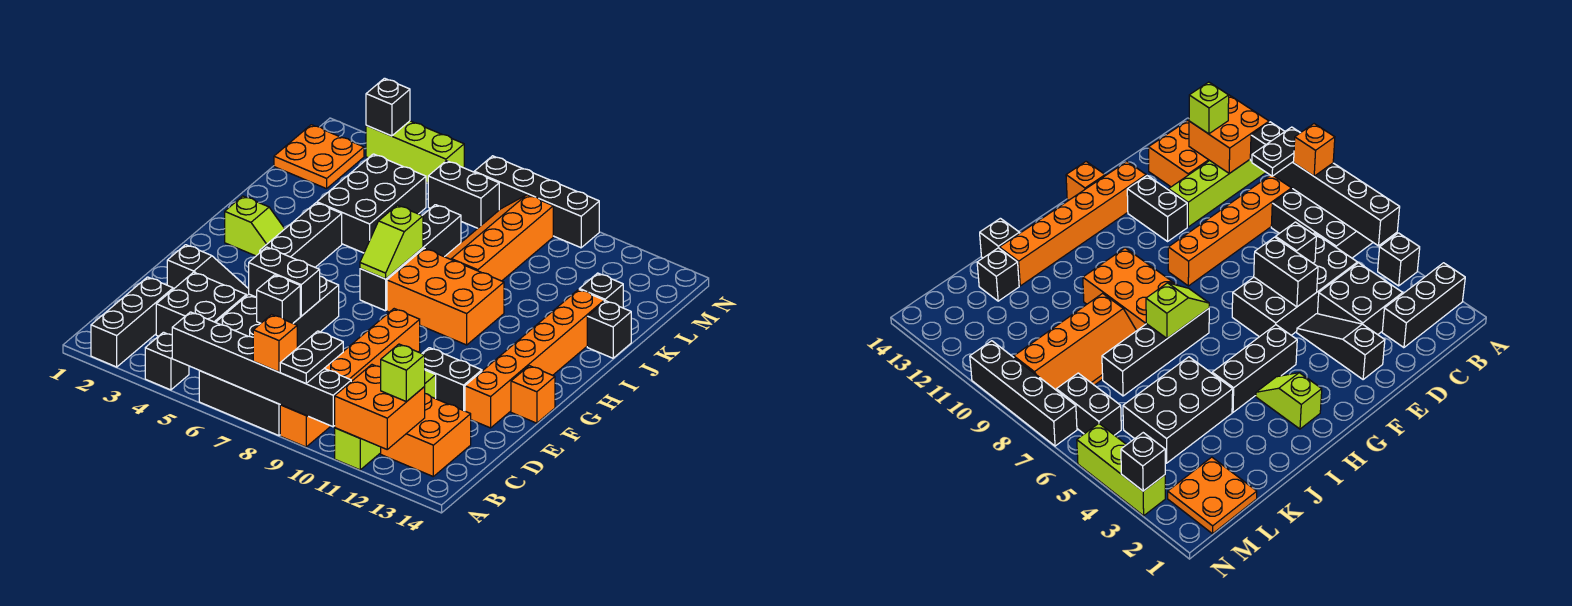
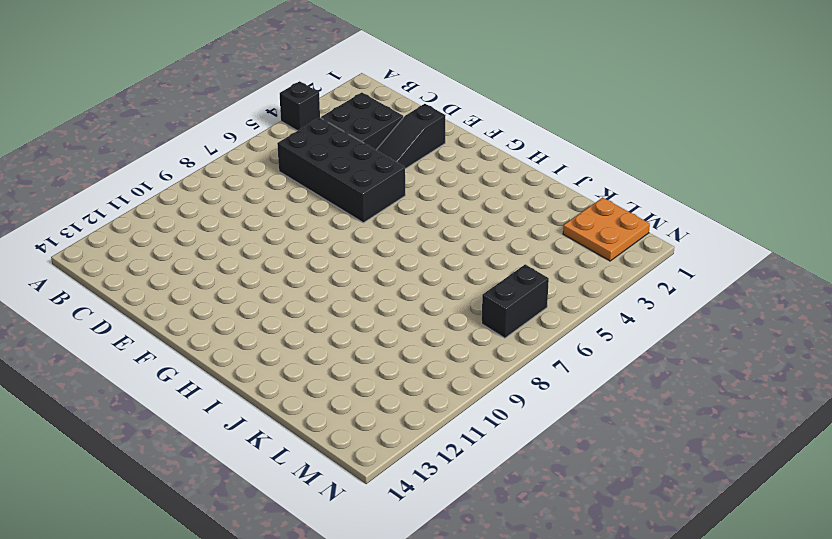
none -> black brick A2:C2 level 1
none -> black brick A6:B8 level 1
none -> orange brick A9:F9 level 1
none -> lime brick A11:D11 level 1

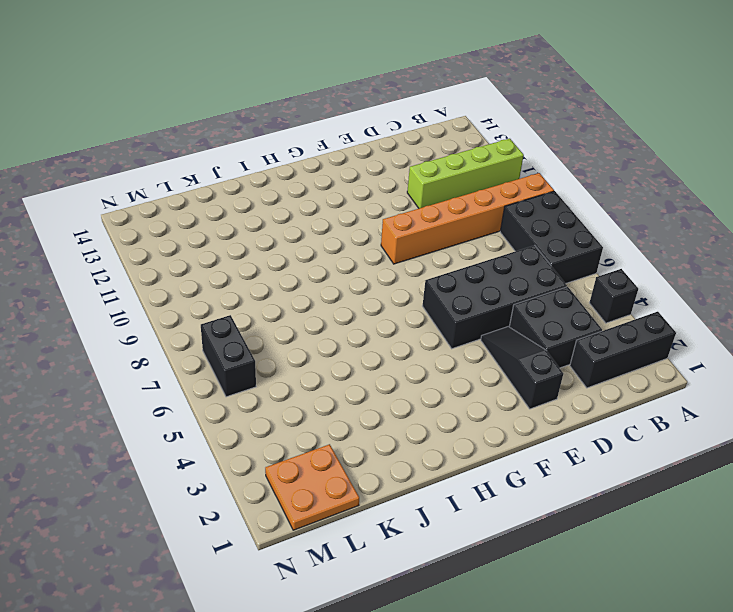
none -> orange brick B12:C13 level 1
none -> black brick E11:E12 level 1
none -> orange brick E13:J13 level 1
none -> orange brick F14 level 1

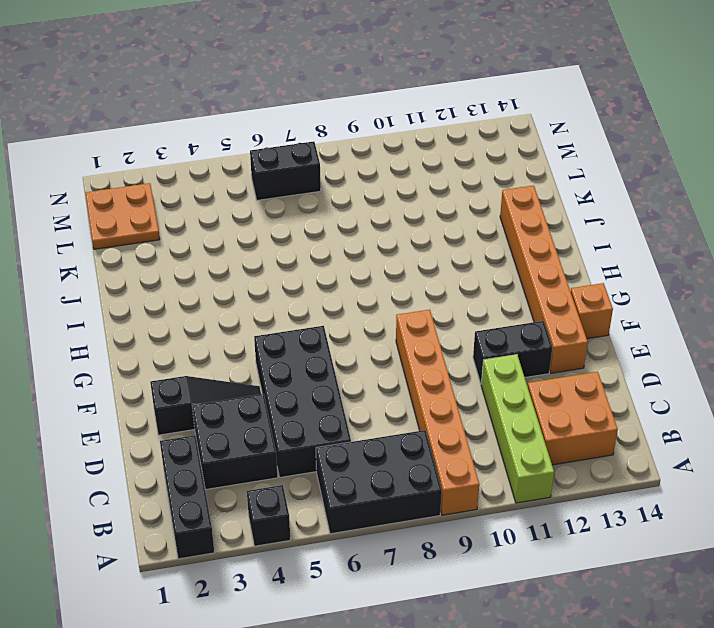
none -> black brick G4:I4 level 1
none -> lime slope H2:H3 level 1 top 2
none -> black brick H7:K7 level 1
none -> orange brick H8:I10 level 1

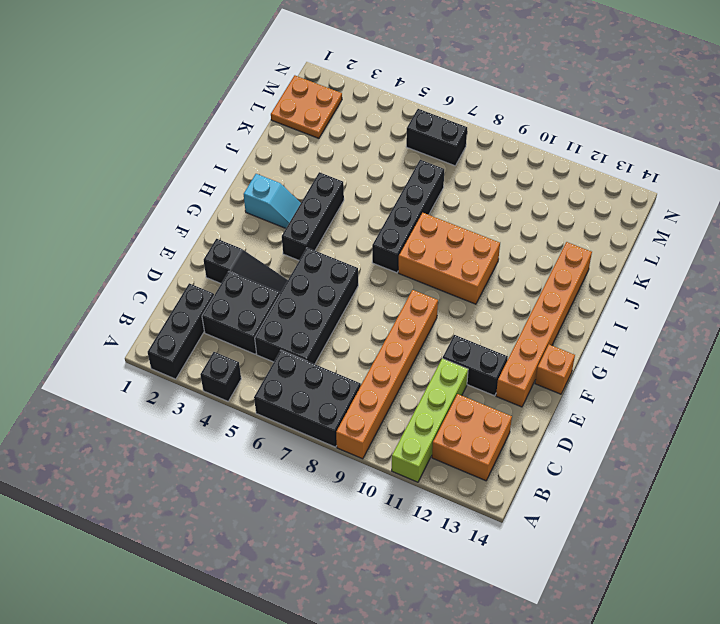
cyan slope H2:H3 level 1 top 2 -> lime slope H2:H3 level 1 top 2
none -> black brick J4:L5 level 1
none -> orange slope J8:M9 level 1 top 9
none -> black brick J14 level 1
none -> black brick K13 level 1

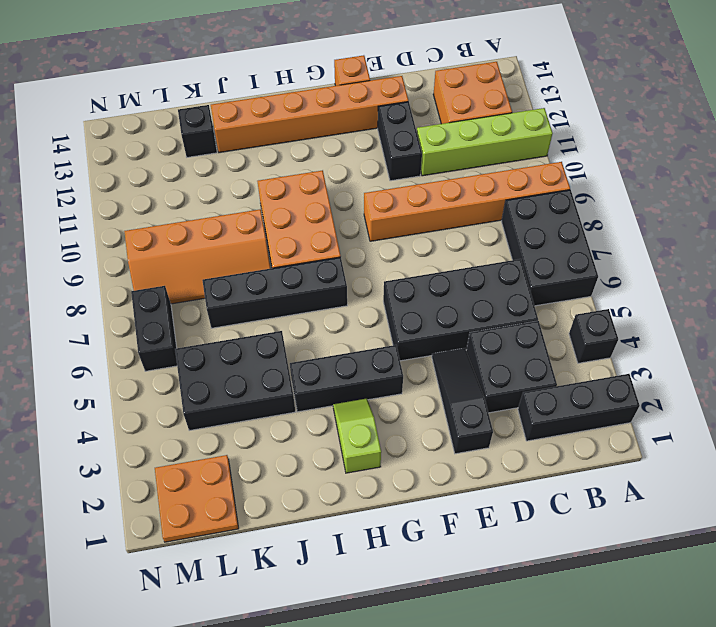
none -> black brick J14 level 1
none -> lime brick N3:N5 level 1
none -> black brick N7:N10 level 1
none -> black brick A5:A10 level 2

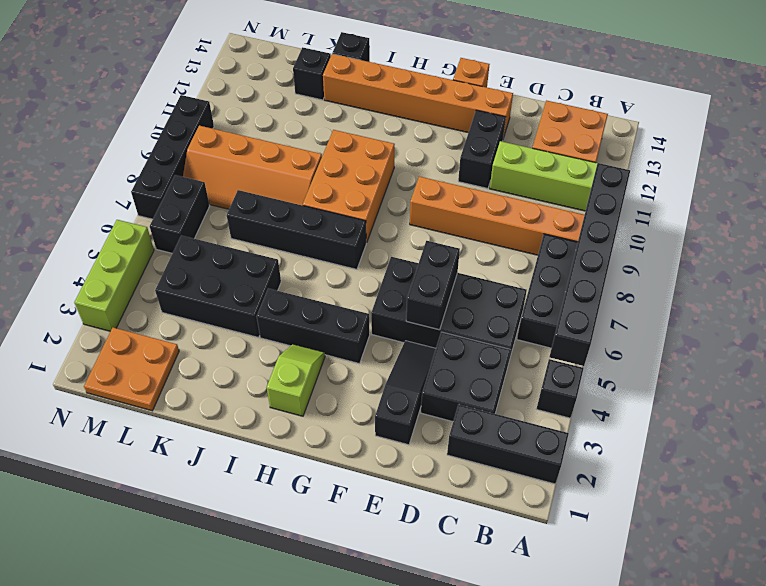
none -> orange brick A11:B12 level 2
none -> black brick D6 level 2
none -> lime slope H7:I7 level 2 top I
none -> black brick N3 level 2

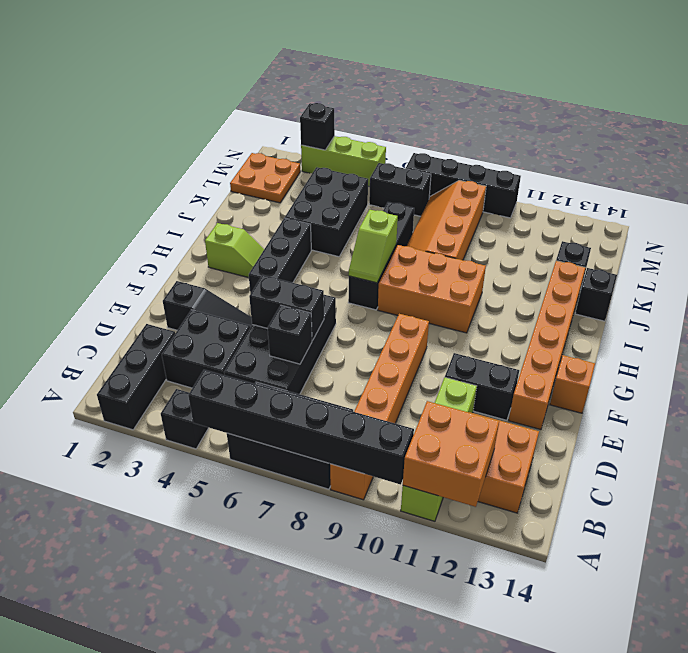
none -> orange brick A8 level 3
none -> black plate A9:B9 level 3
none -> lime brick B12 level 3

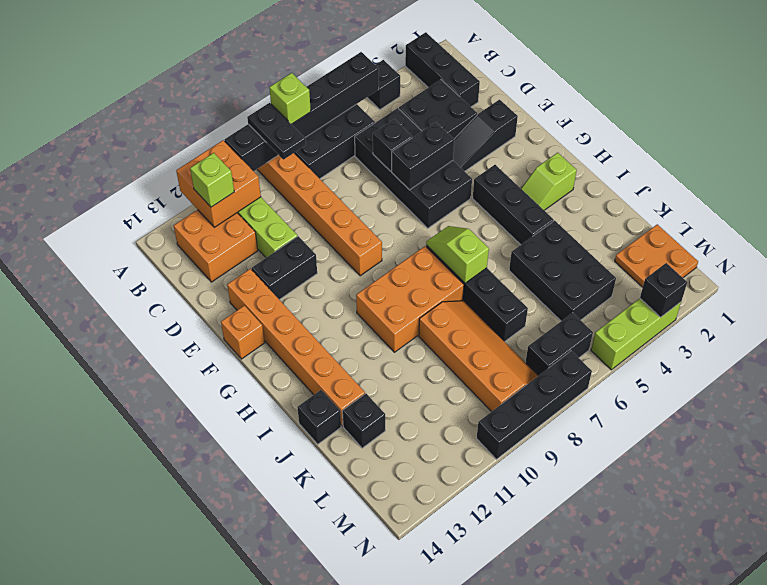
lime brick A8 level 3 -> orange brick A8 level 3

